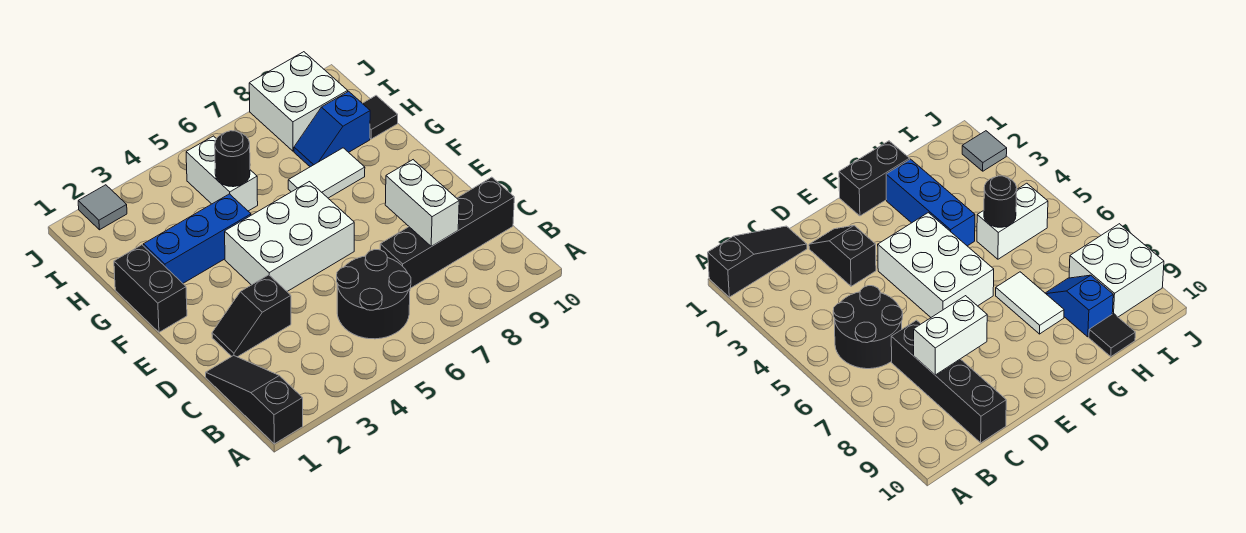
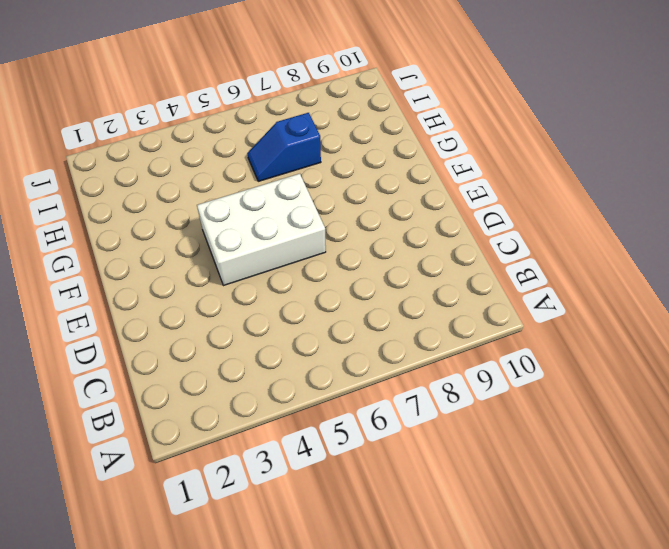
blue slope H6:H7 level 1 top 7 -> blue slope H8:H9 level 1 top 9
none -> black slope A1:C1 level 1 top A
none -> black round brick B5:C6 level 1
none -> black brick C7:C10 level 1

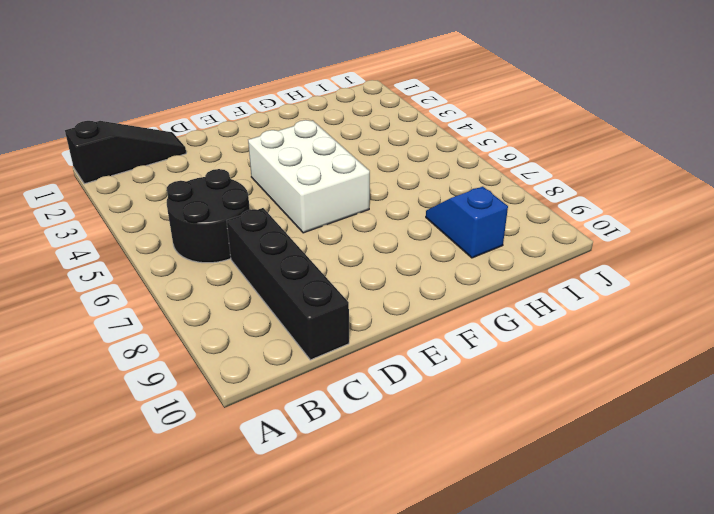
none -> black slope D2:D3 level 1 top 3
none -> black brick F1:G1 level 1
none -> blue brick G2:G4 level 1

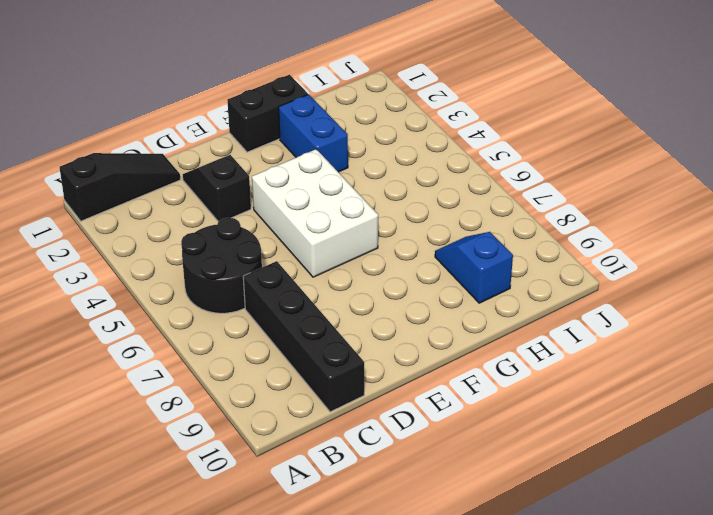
blue brick G2:G3 level 1 -> blue brick G2:G4 level 1
none -> white tile G7:G8 level 1
none -> white brick H5:I5 level 1
none -> black tile H10 level 1

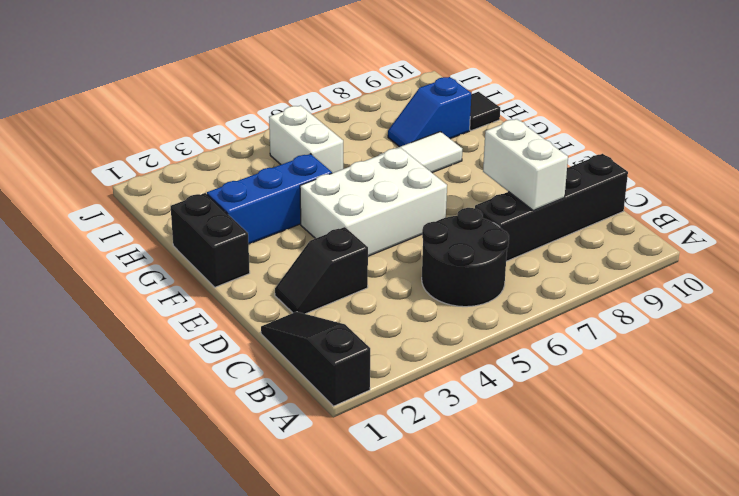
none -> white brick I8:J9 level 1
none -> grey tile J2 level 1
none -> black round brick H5 level 2

